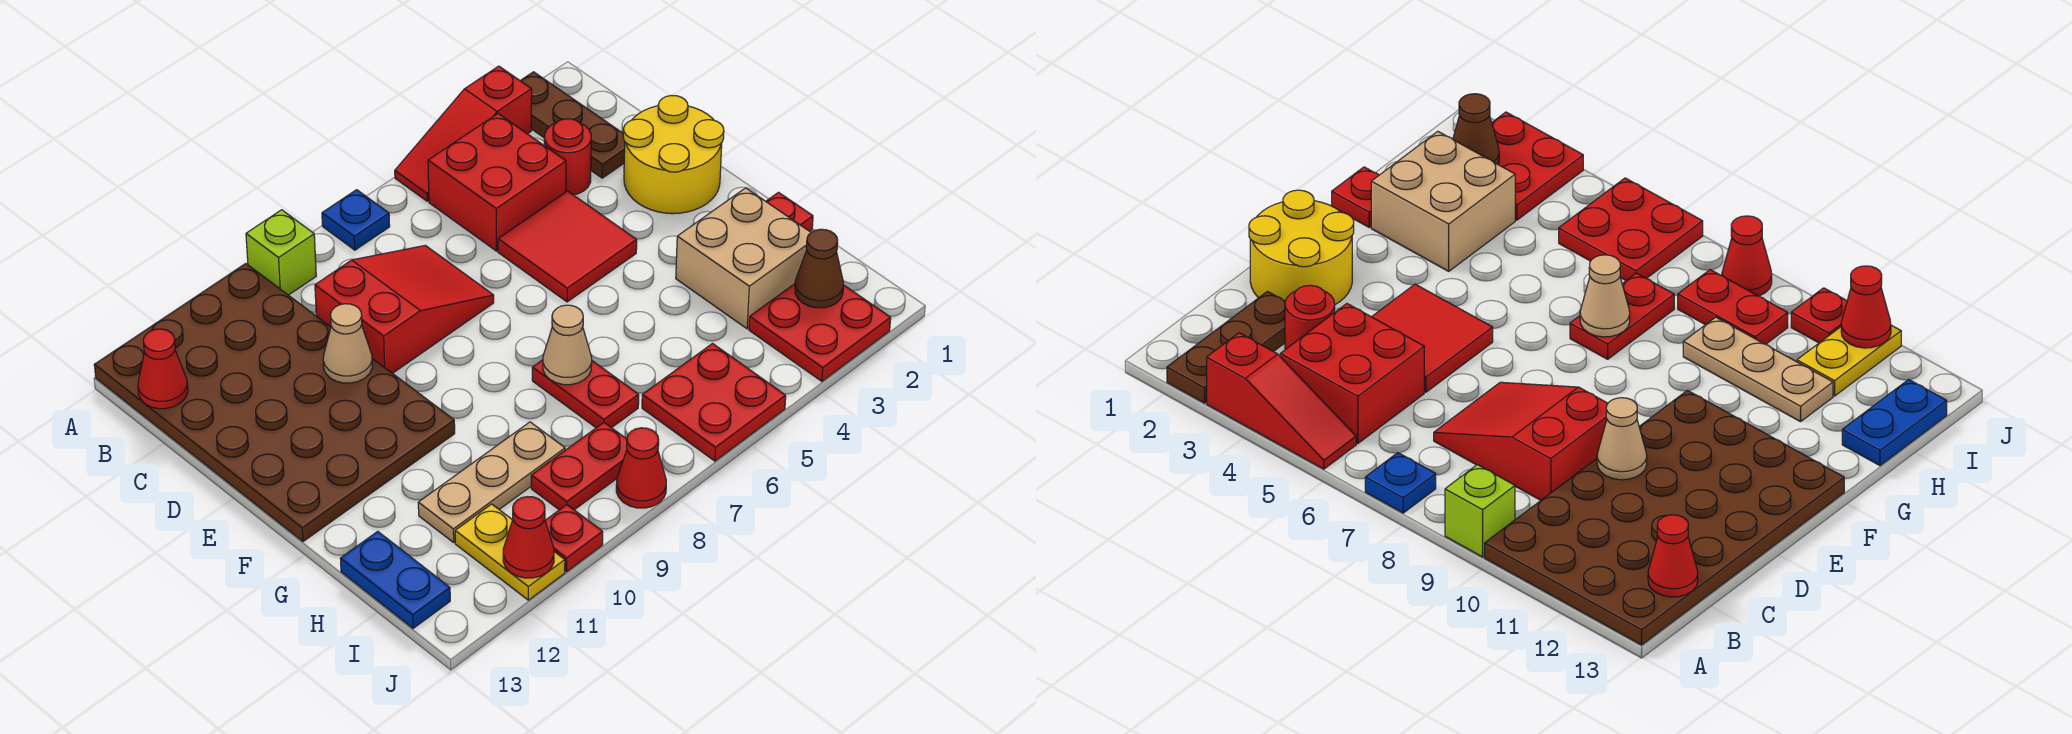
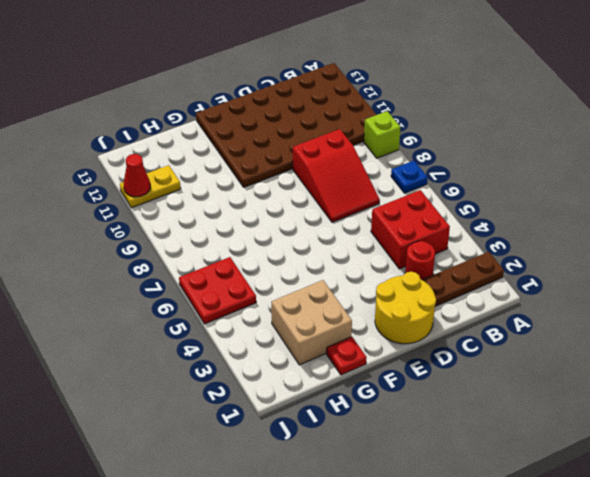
none -> red slope A3:A5 level 1 top 3
none -> red tile D4:E5 level 1
none -> red plate G7:H7 level 1

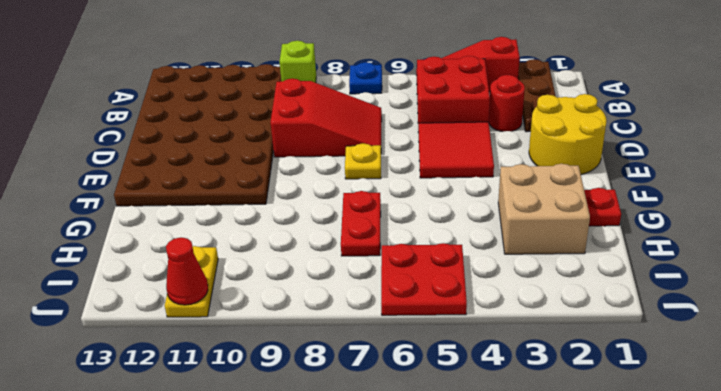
yellow plate E7 level 1 -> none
none -> tan plate H9:H11 level 1
none -> blue plate H13:I13 level 1
none -> red plate I2:J3 level 1

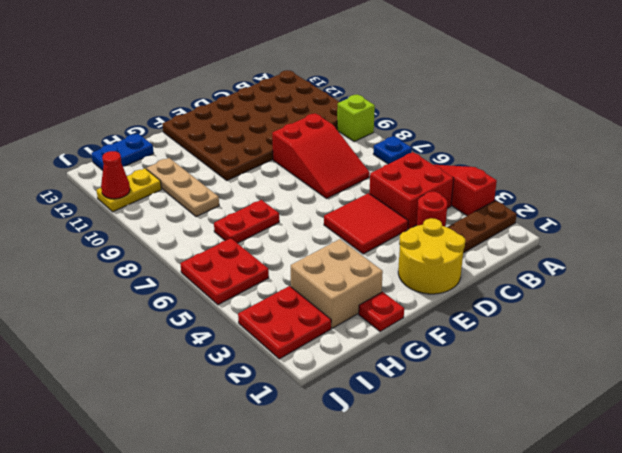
none -> red plate I8:I9 level 1
none -> red cone J8 level 1
none -> red plate J10 level 1

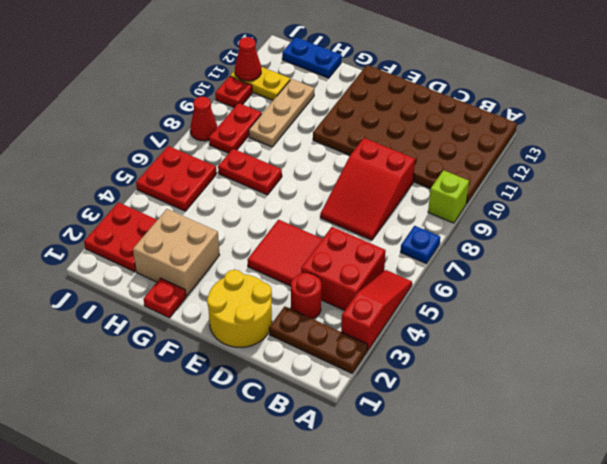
none -> red cone B13 level 2
none -> tan cone D10 level 2
none -> tan cone G7 level 2

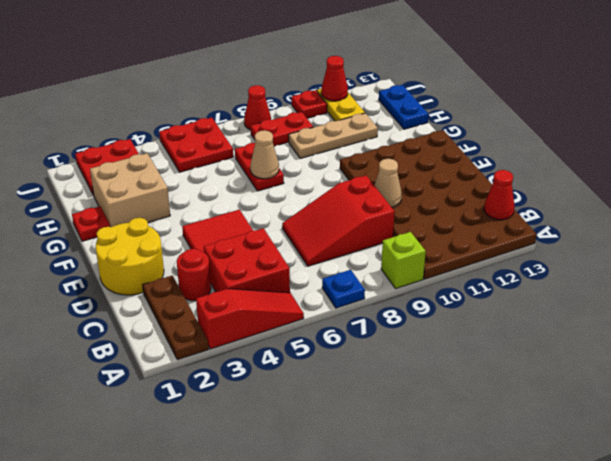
none -> brown cone I2 level 2

